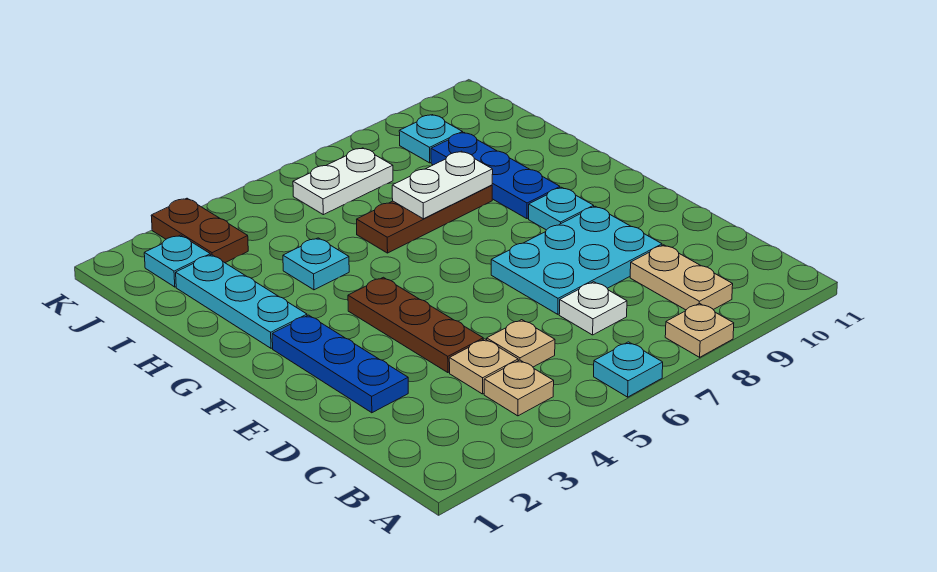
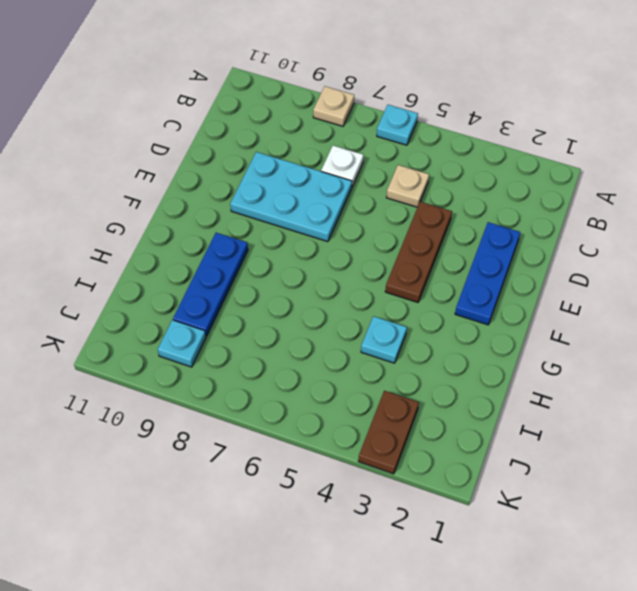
none -> tan plate B4 level 1
none -> tan plate B9:C9 level 1
none -> tan plate C4 level 1

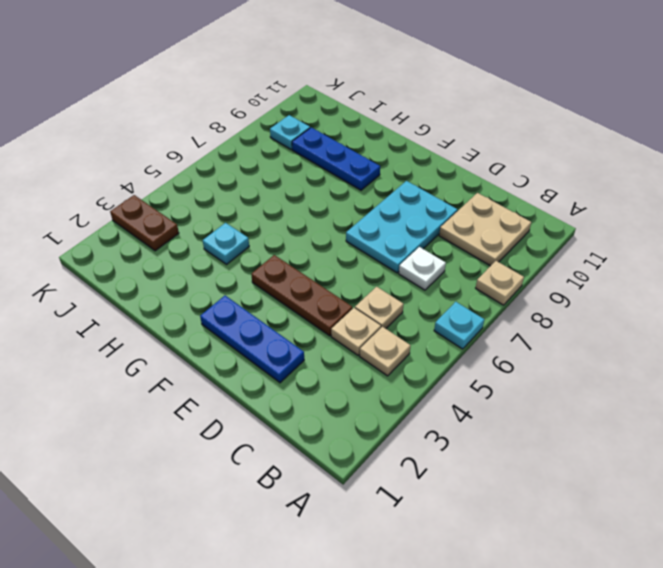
tan plate B9:C10 level 1 -> tan plate B9:C9 level 1
none -> cyan plate F9 level 1
none -> cyan plate G2:I2 level 1
none -> brown plate H6:H8 level 1

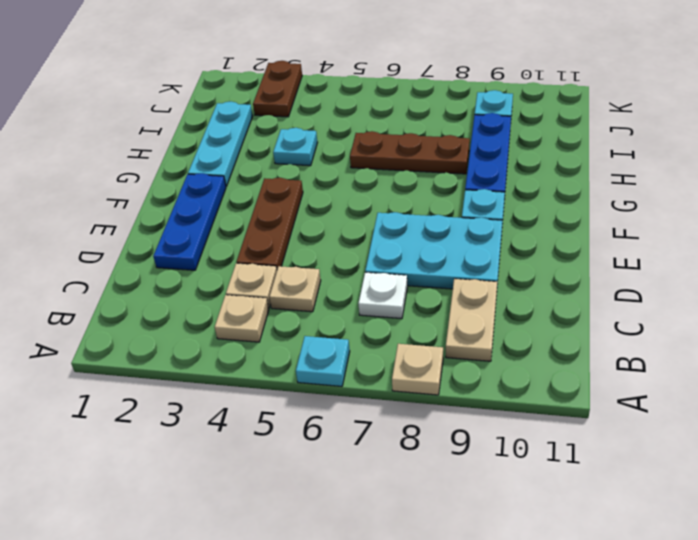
none -> cyan plate J2 level 1
none -> white plate J6:J7 level 1
none -> white plate H7:H8 level 2

